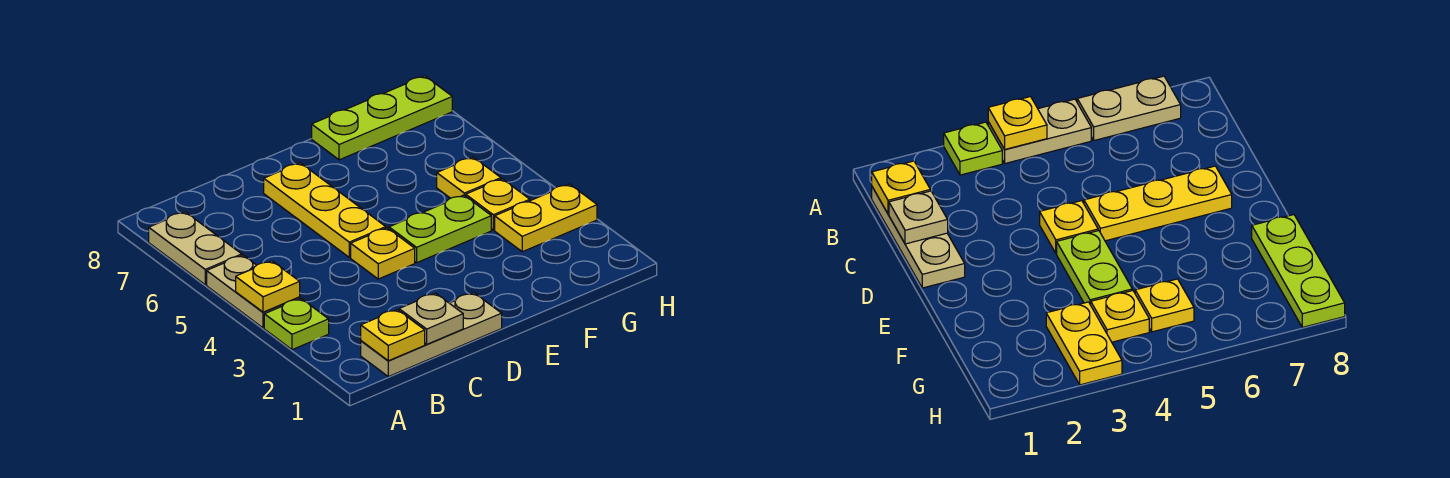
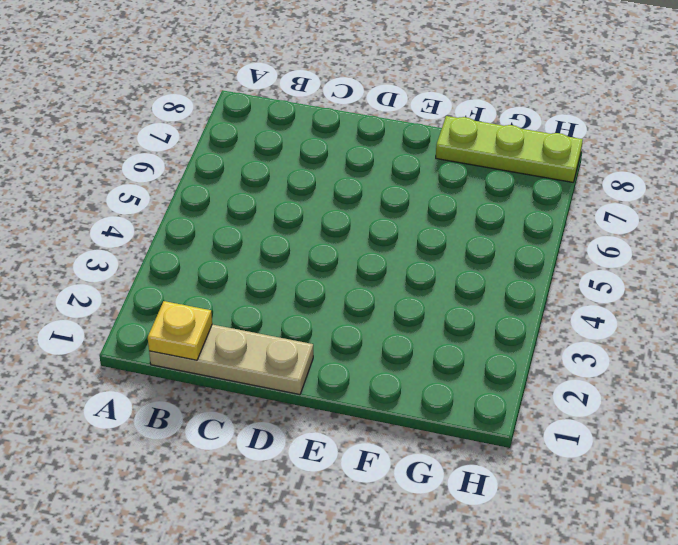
none -> lime plate A3 level 1
none -> tan plate A4:A5 level 1
none -> tan plate A6:A7 level 1

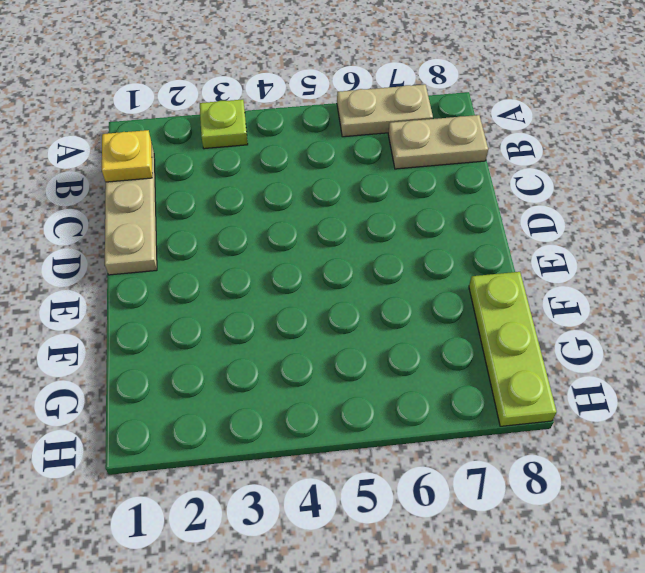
tan plate B7:B8 level 1 -> tan plate A4:A5 level 1
none -> yellow plate D4 level 1
none -> yellow plate D5:D7 level 1
none -> lime plate E4:F4 level 1

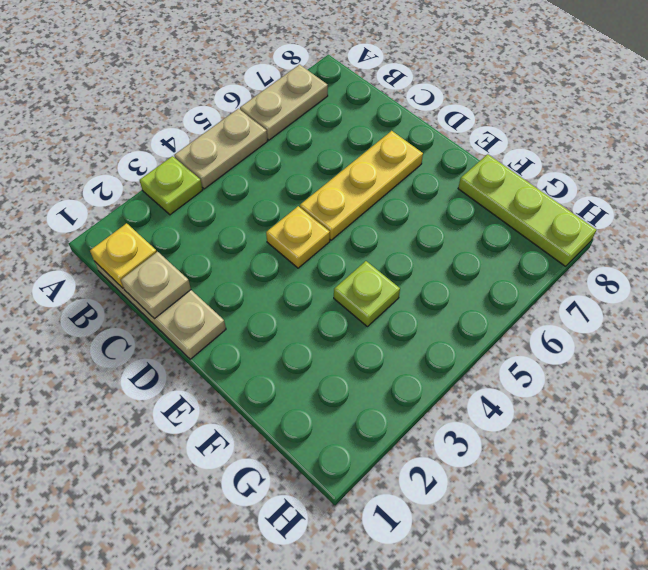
lime plate F4 level 1 -> lime plate E4:F4 level 1
none -> yellow plate G3:H3 level 1
none -> yellow plate G4 level 1
none -> yellow plate G5 level 1

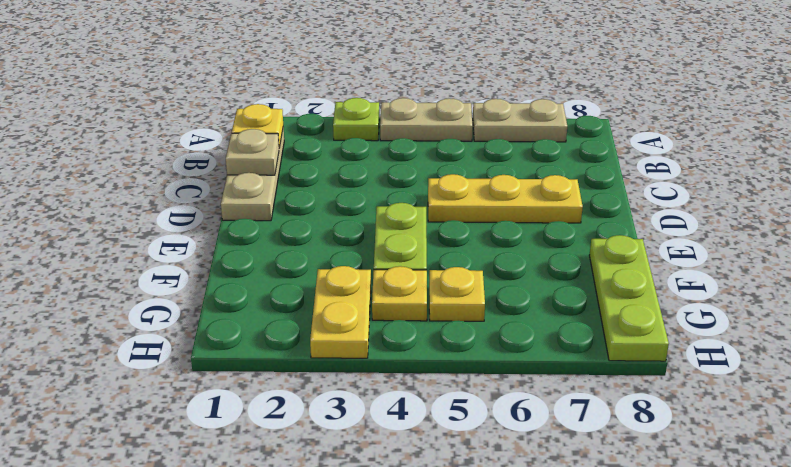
none -> yellow plate D4 level 1
none -> yellow plate A4 level 2

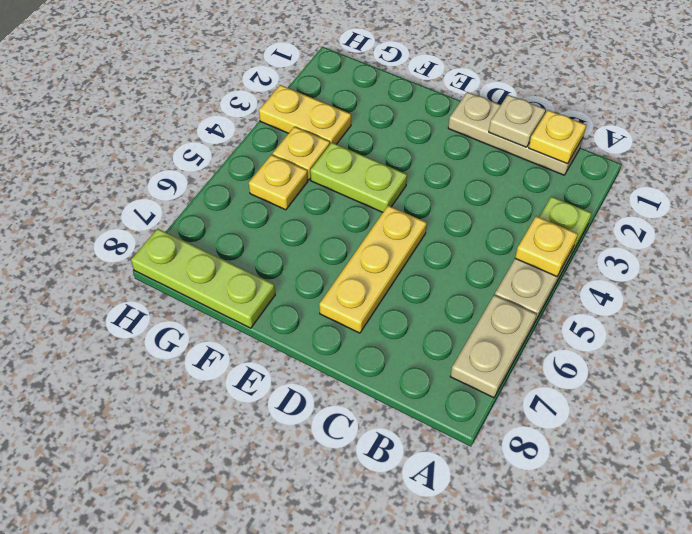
none -> yellow plate D4 level 1

